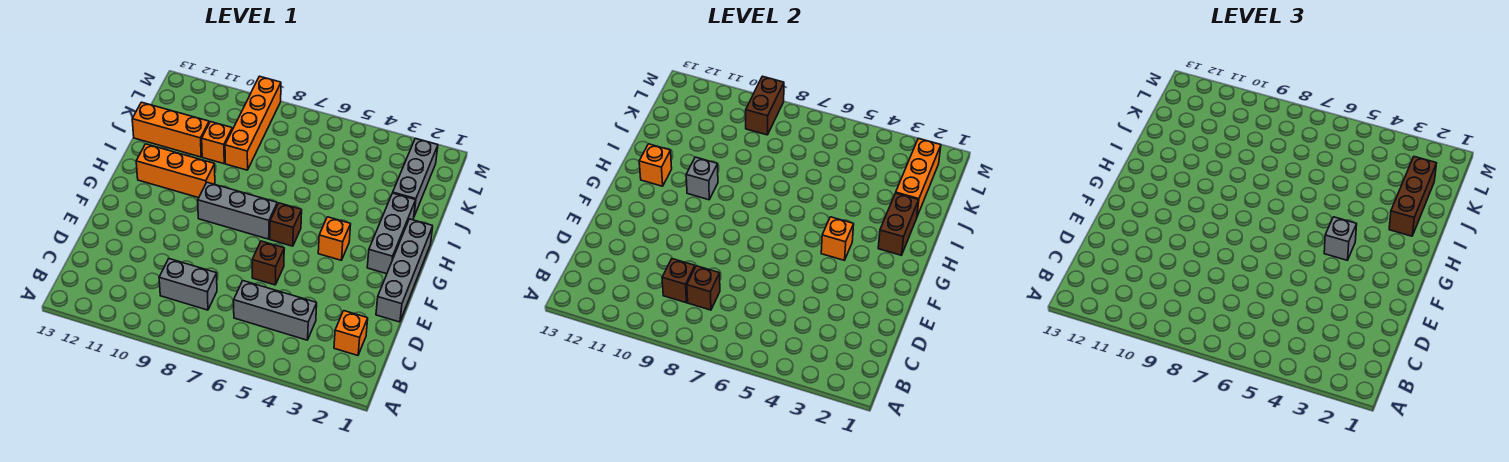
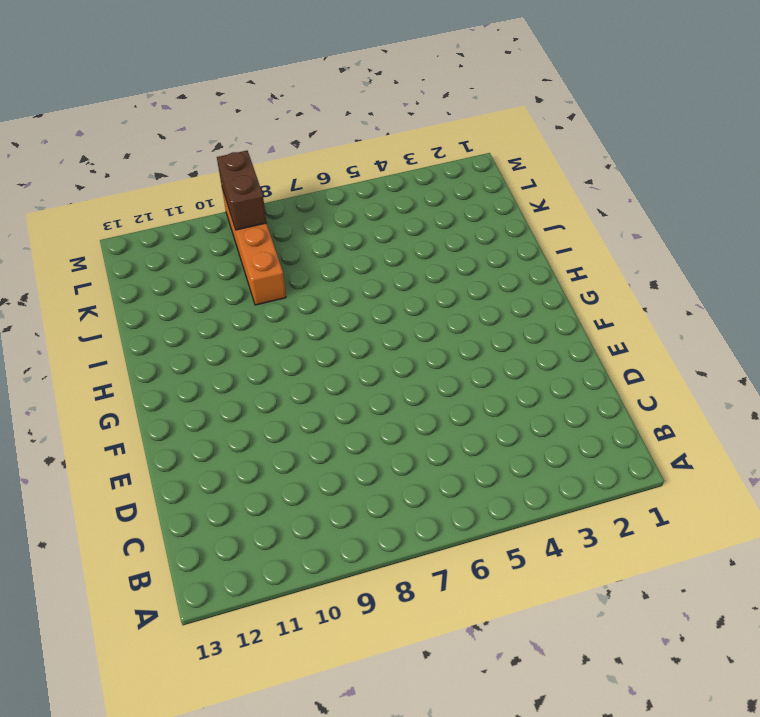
none -> orange brick C2 level 1
none -> grey brick C4:C6 level 1
none -> grey brick C8:C9 level 1

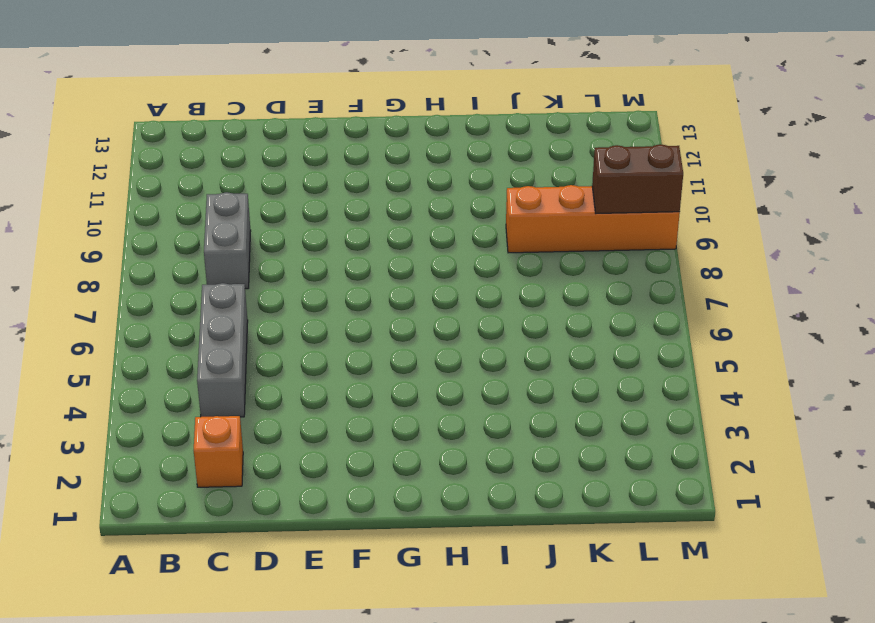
none -> grey brick E1:H1 level 1
none -> brown brick E6 level 1
none -> grey brick G2:I2 level 1

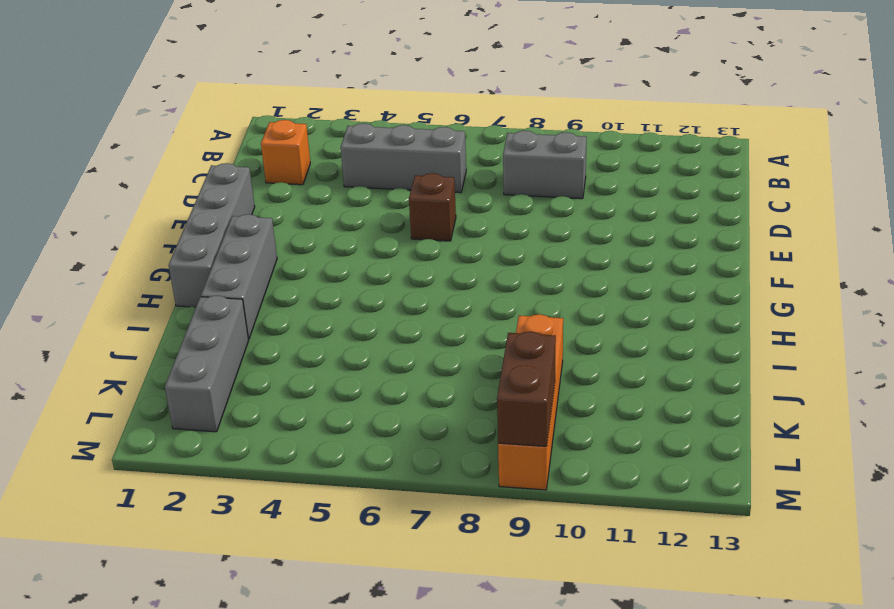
none -> orange brick G4 level 1
none -> brown brick G6 level 1
none -> grey brick G7:G9 level 1

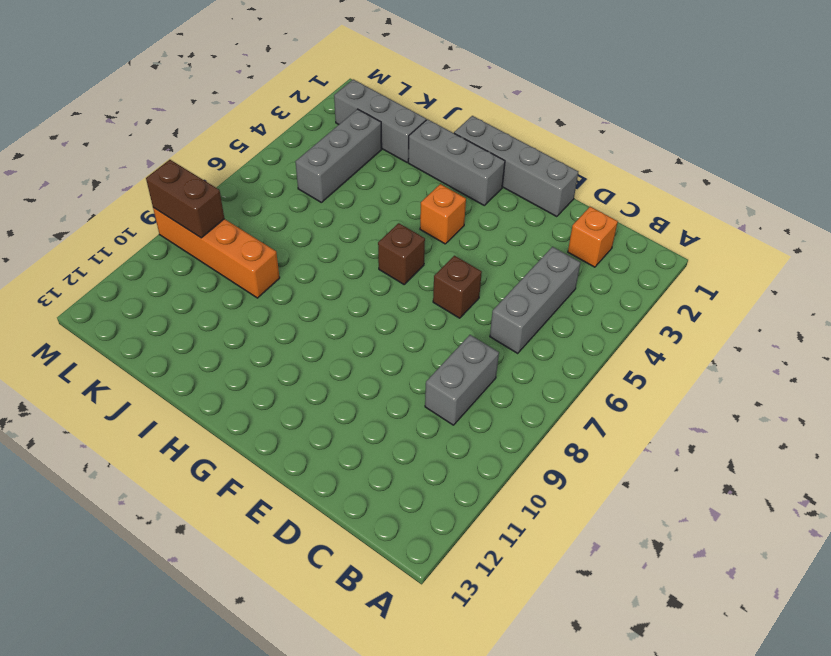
grey brick K3:K5 level 1 -> grey brick G7:G9 level 1
none -> orange brick H10:H12 level 1
none -> orange brick J10 level 1
none -> orange brick J11:J13 level 1

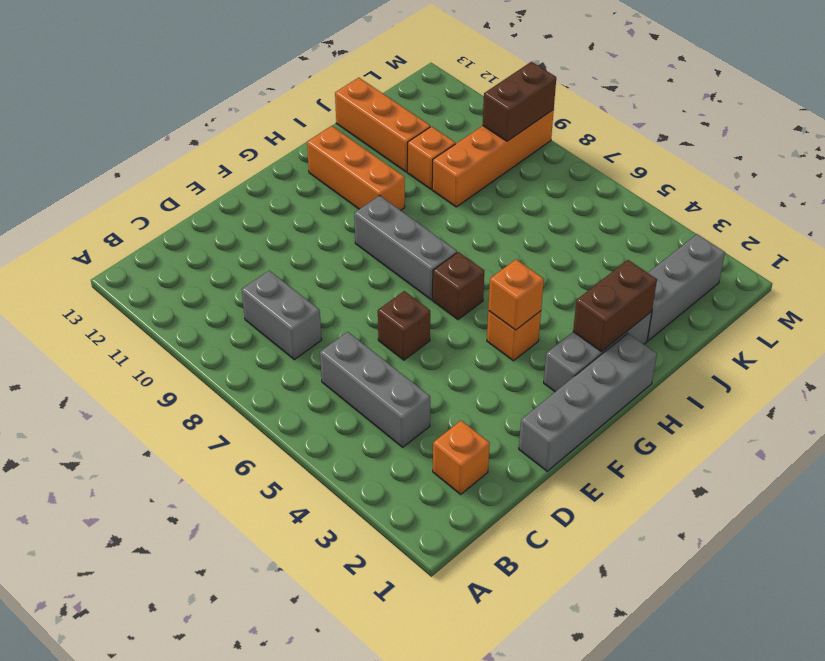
none -> brown brick C8 level 2
none -> brown brick C9 level 2
none -> grey brick H10 level 2

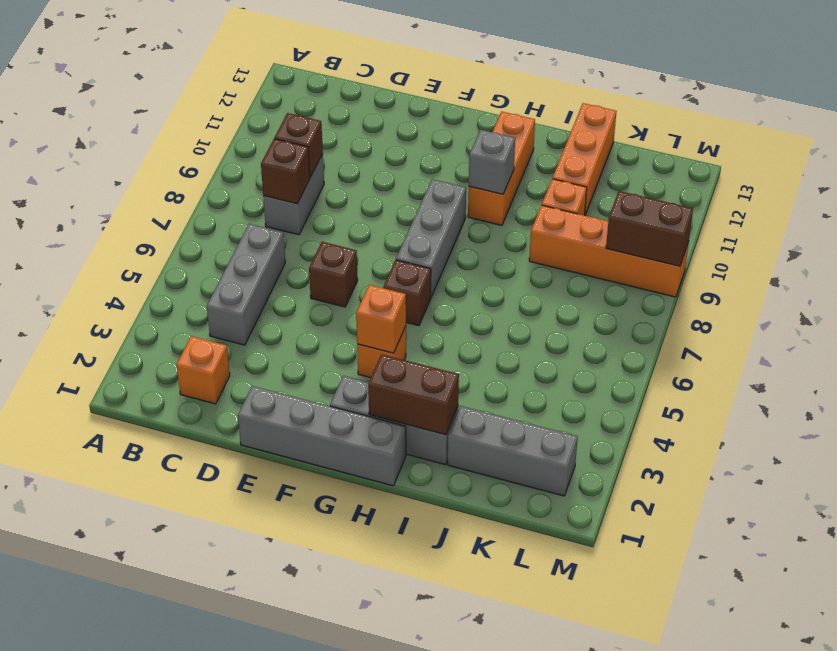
none -> orange brick H12 level 2
none -> orange brick J2:L2 level 2
none -> grey brick G4 level 3

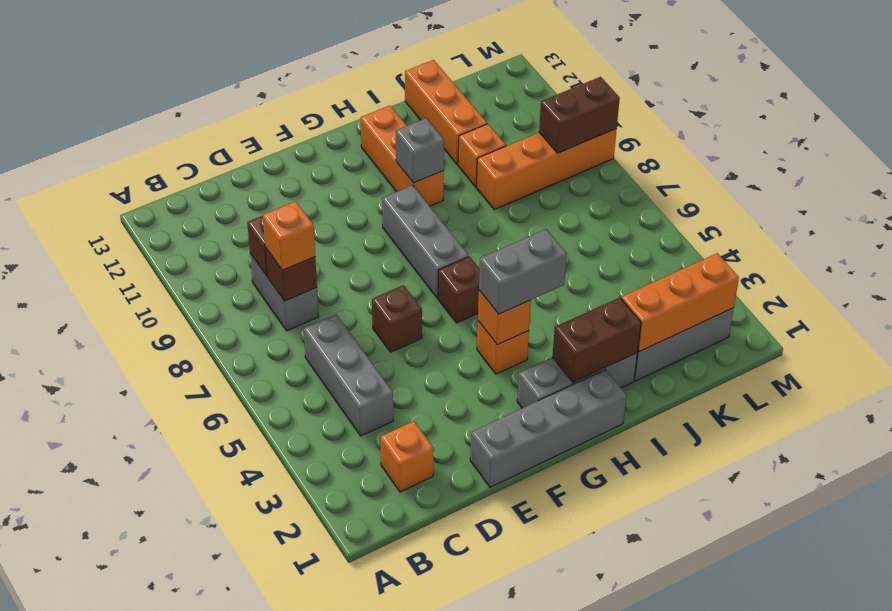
orange brick C8 level 3 -> orange brick H12 level 2
grey brick G4:H4 level 3 -> grey brick G4 level 3
none -> brown brick I2:K2 level 3

